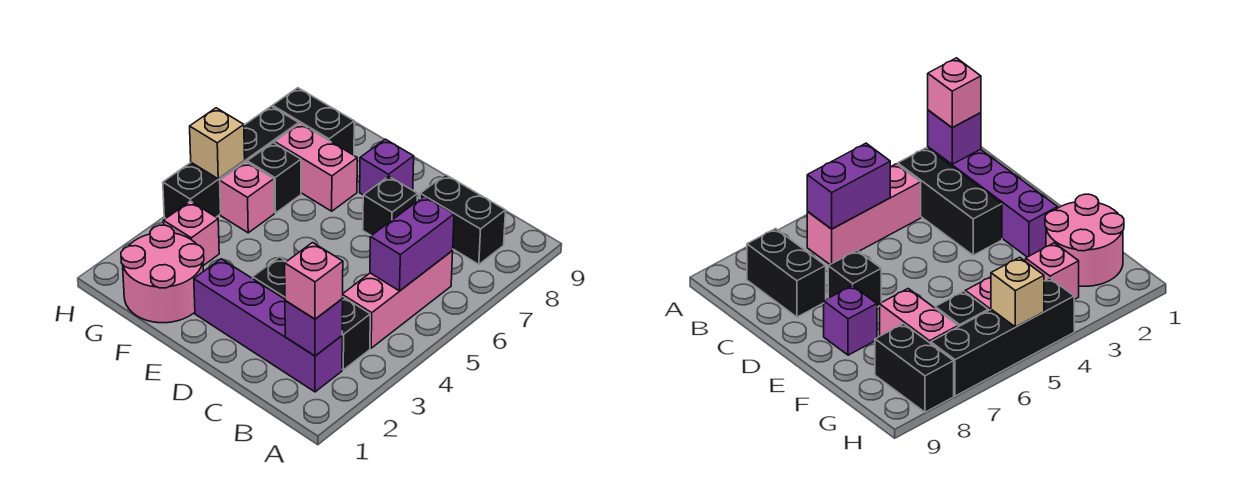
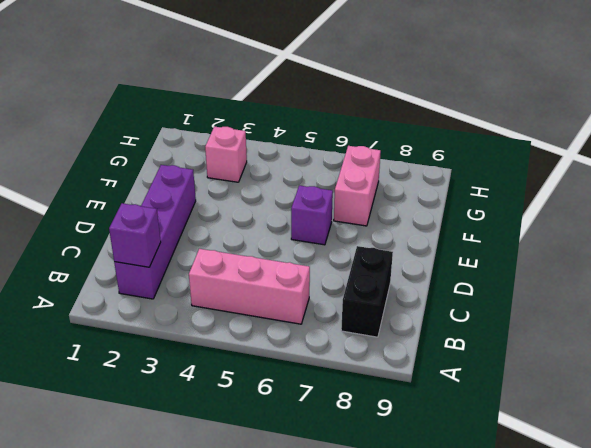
purple brick E6 level 1 -> purple brick E8 level 1
none -> black brick B3:D3 level 1
none -> black brick D7 level 1
none -> pink round brick F1:G2 level 1

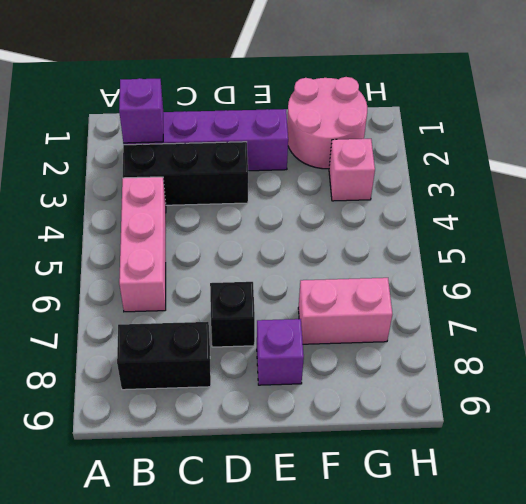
none -> pink brick G5 level 1
none -> black brick G6 level 1
none -> black brick G8:H8 level 1

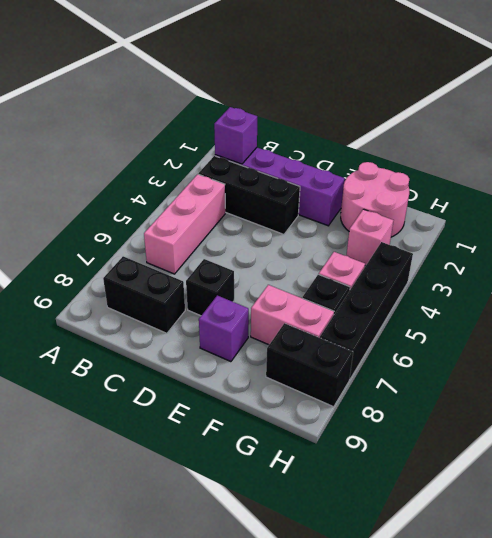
none -> purple brick B5:B6 level 2
none -> tan brick H5 level 2
none -> pink brick B2 level 3

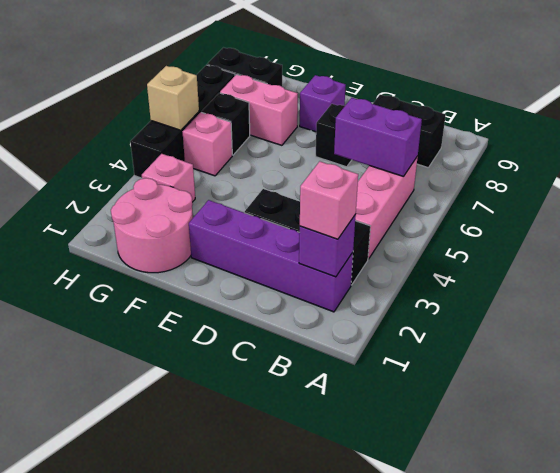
purple brick B6:C6 level 2 -> purple brick B5:B6 level 2

